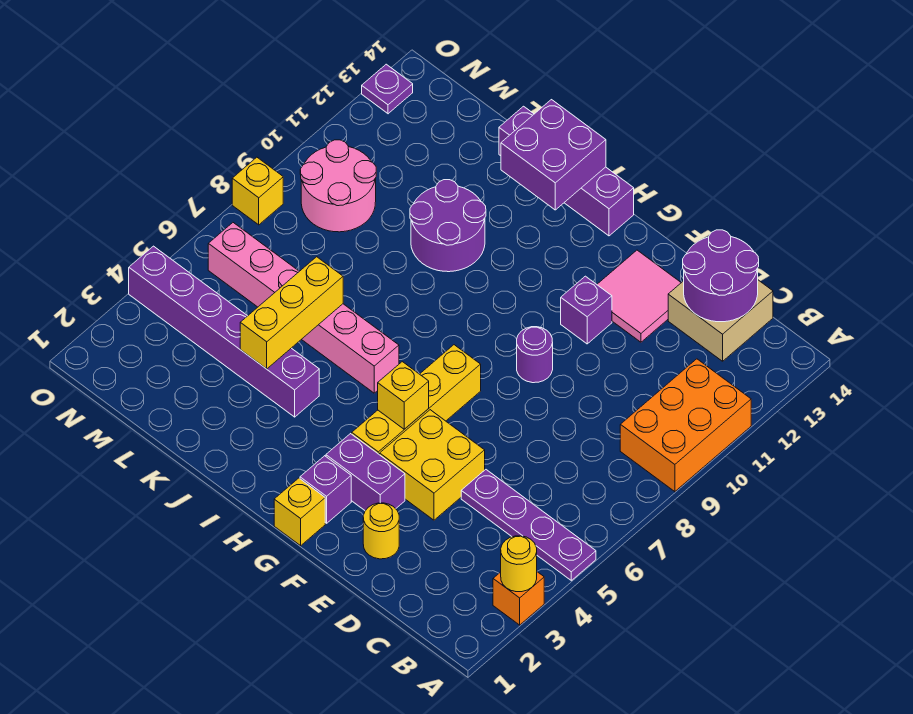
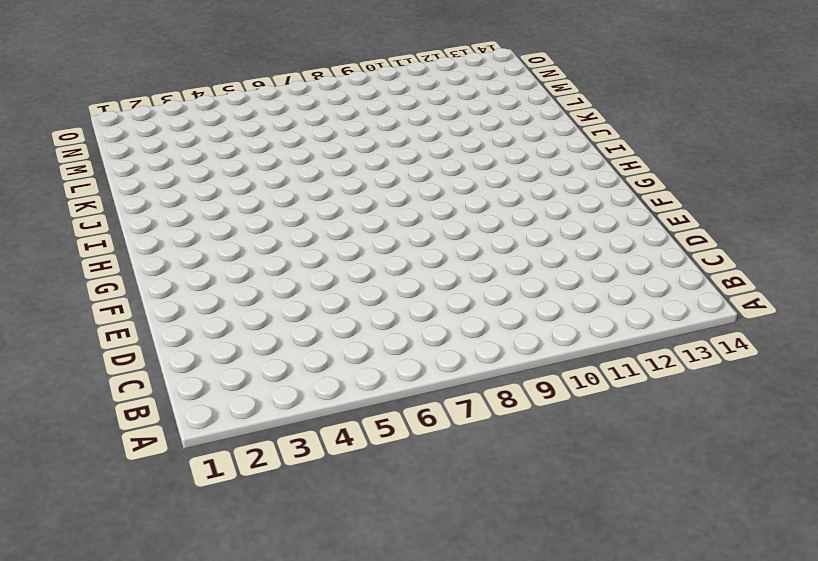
none -> orange brick A3 level 1
none -> purple plate A5:D5 level 1
none -> orange brick A9:B11 level 1

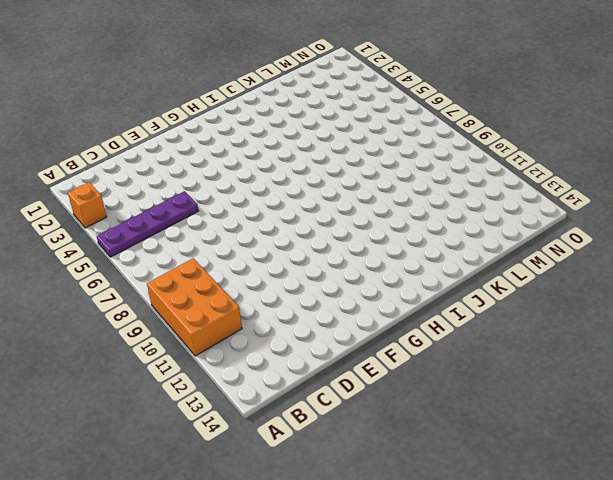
none -> tan brick C13:D14 level 1
none -> yellow round brick E2 level 1
none -> yellow brick E4:F5 level 1

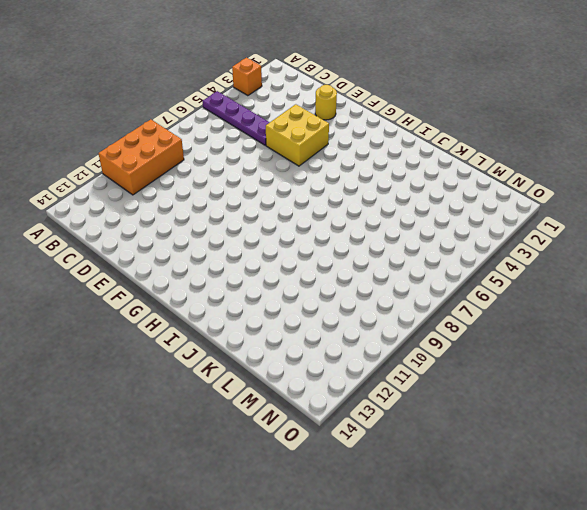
none -> tan brick C13:D14 level 1
none -> pink tile E12:F13 level 1
none -> purple brick F3:G3 level 1

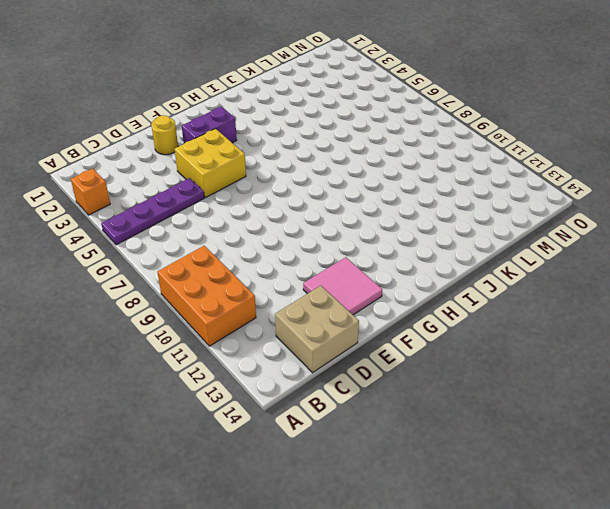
none -> purple round brick F9 level 1
none -> purple brick F11 level 1
none -> yellow brick G1 level 1

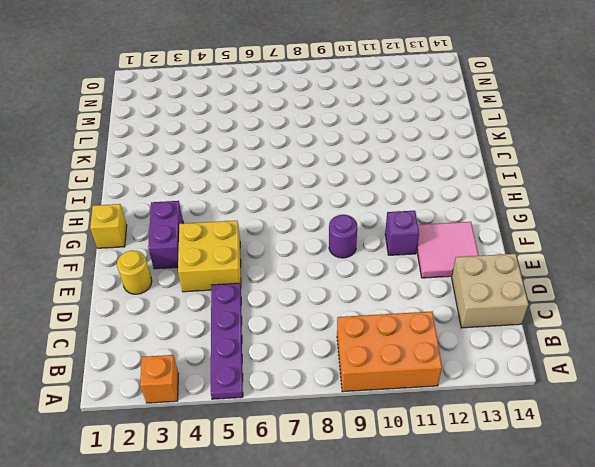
none -> purple brick G2 level 1
none -> yellow brick G4:G7 level 1
none -> purple brick H14:K14 level 1

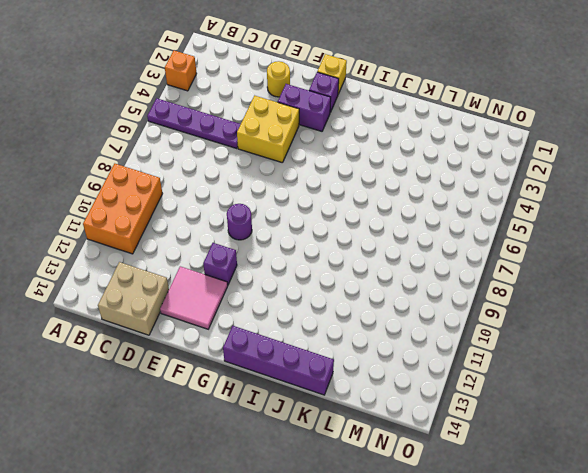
none -> yellow brick G4:G7 level 1
none -> pink brick I6:N6 level 1
none -> purple brick J4:O4 level 1

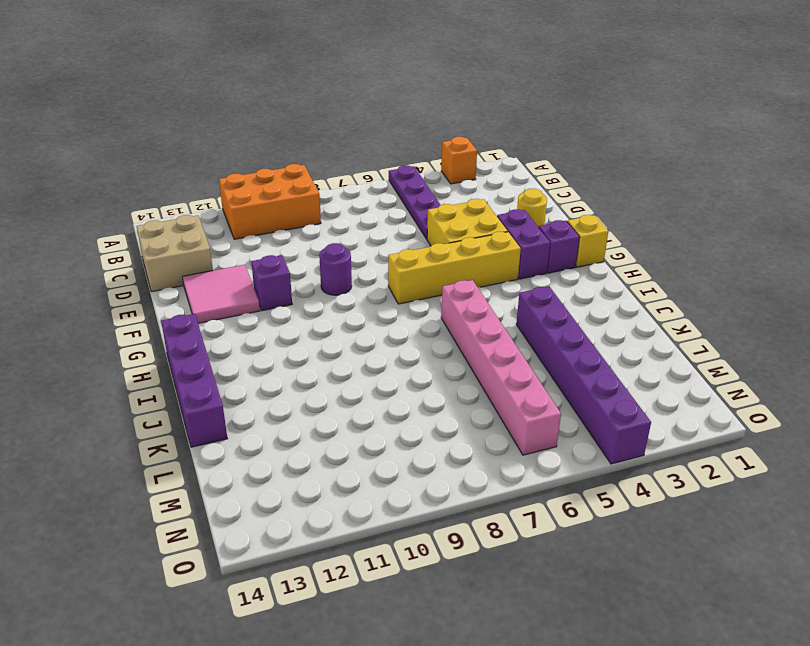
none -> purple round brick J10:K11 level 1
none -> pink round brick M9:N10 level 1
none -> yellow brick O8 level 1

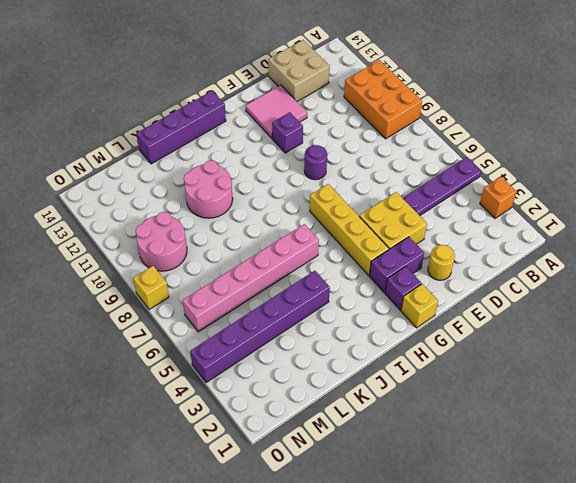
pink round brick J10:K11 level 1 -> purple round brick J10:K11 level 1
none -> purple plate O13 level 1
none -> yellow round brick A3 level 2
none -> purple round brick C13:D14 level 2

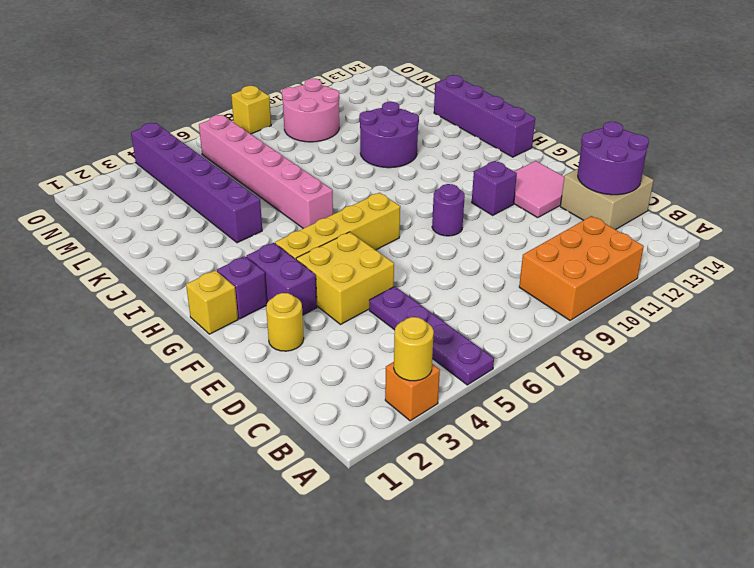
none -> purple plate O13 level 1
none -> yellow brick G5 level 2
none -> purple brick I13:J14 level 2

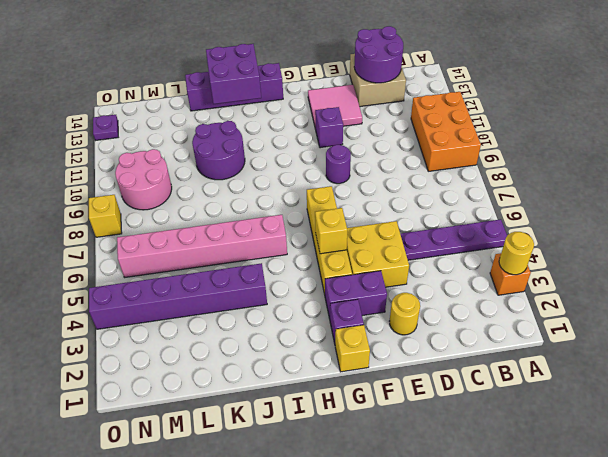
none -> yellow brick K4:K6 level 2

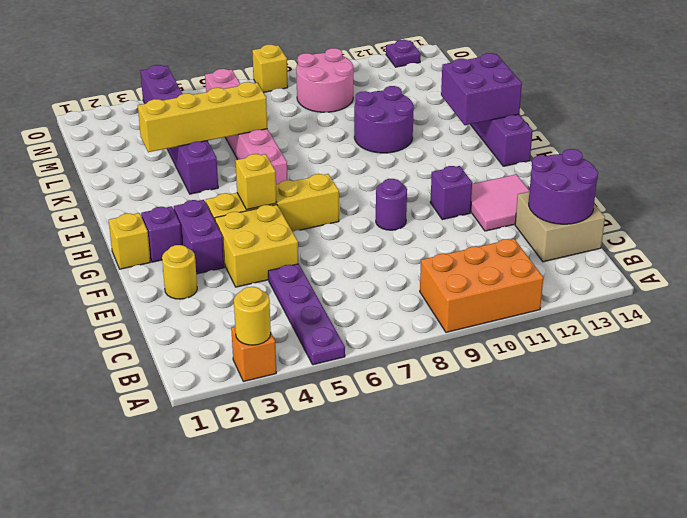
yellow brick K3:K6 level 2 -> yellow brick K4:K6 level 2

